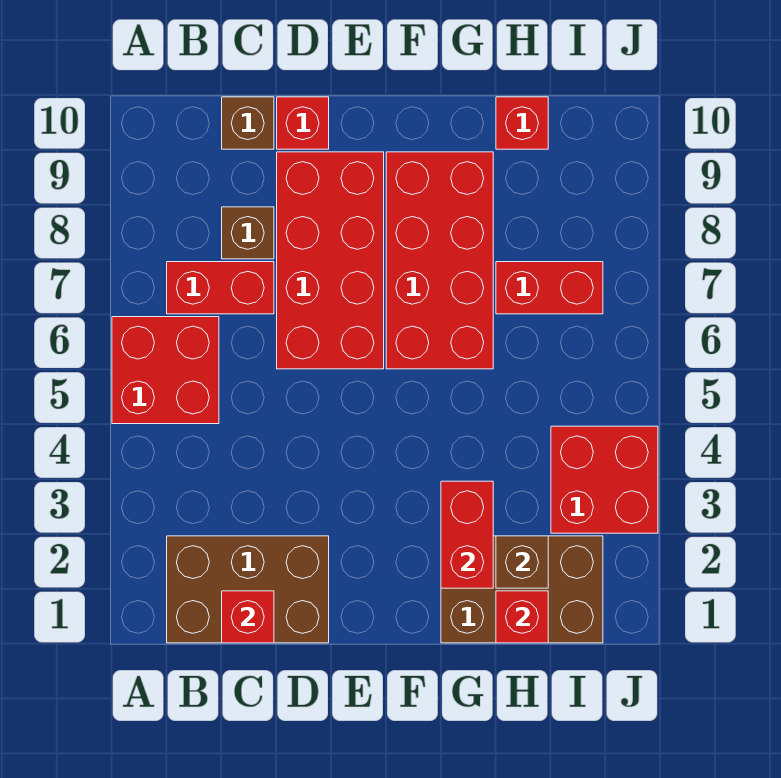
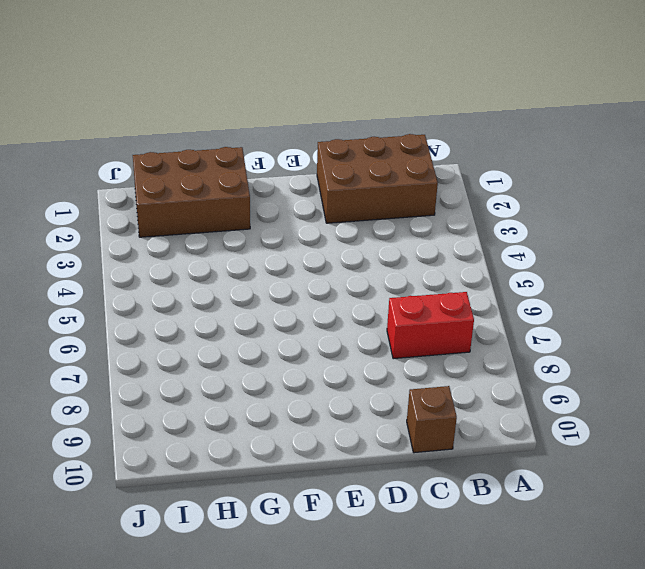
none -> red brick A5:B6 level 1
none -> brown brick C8 level 1
none -> red brick D6:E9 level 1

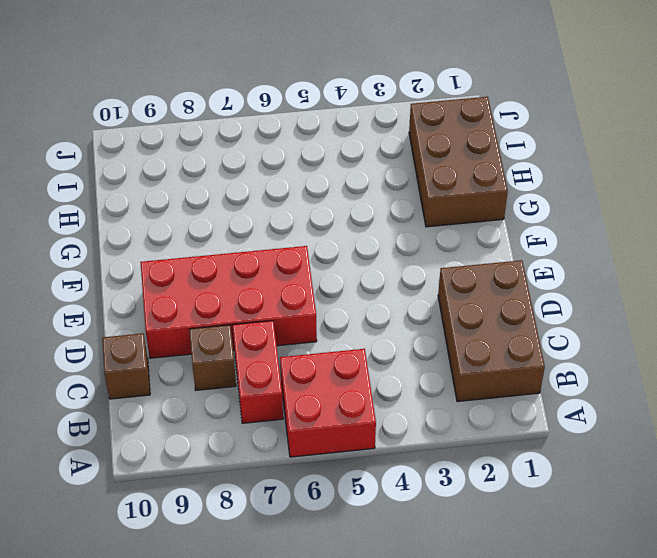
none -> red brick D10 level 1
none -> red brick F6:G9 level 1
none -> red brick H7:I7 level 1

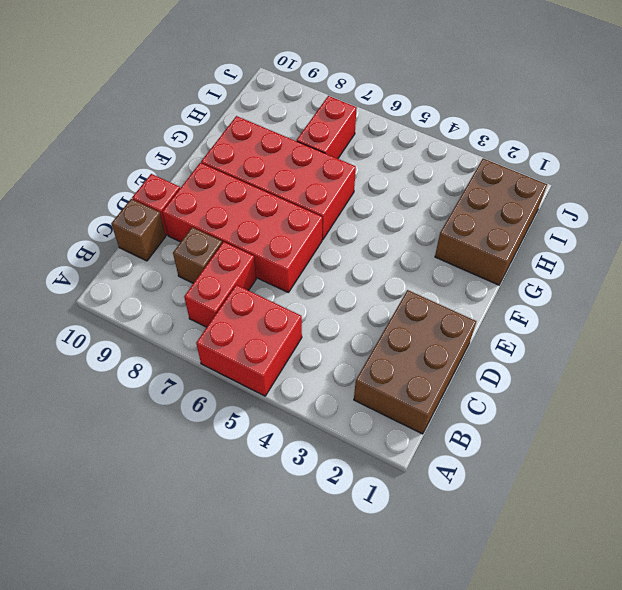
none -> red brick H10 level 1
none -> red brick I3:J4 level 1
none -> red brick C1 level 2

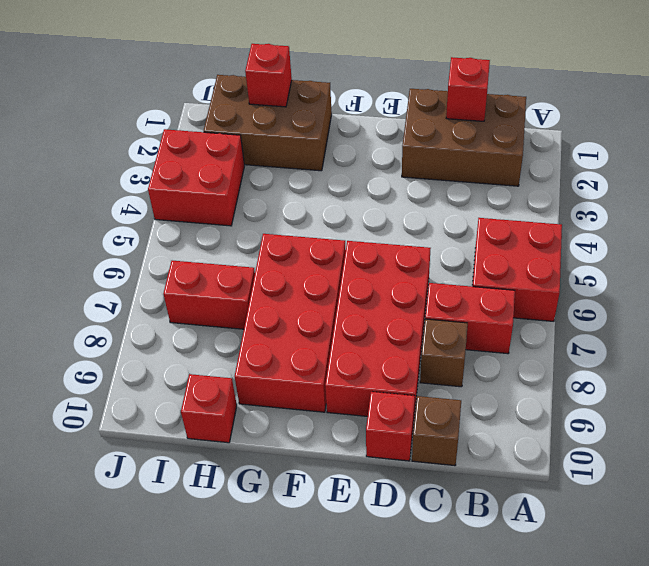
none -> red brick G2:G3 level 2
none -> brown brick H2 level 2

